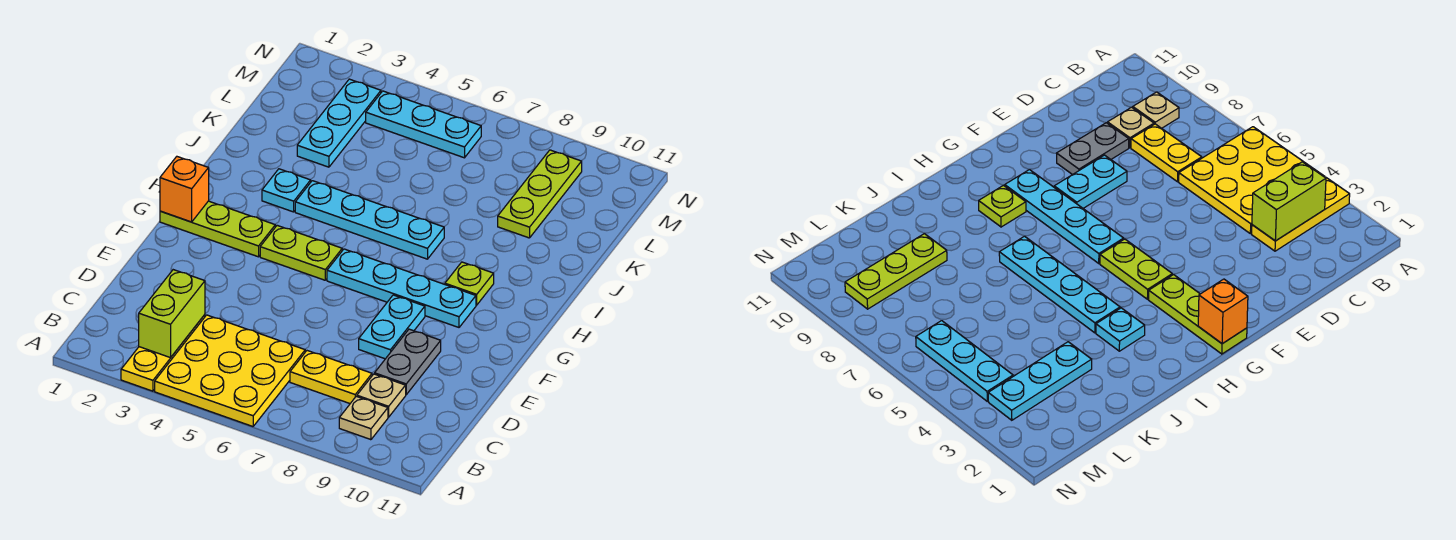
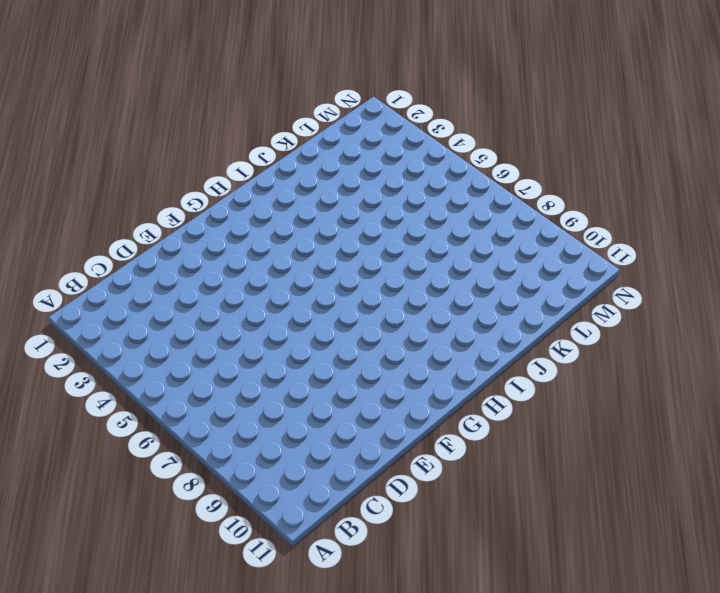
none -> yellow plate A3:C3 level 1
none -> yellow plate A4:C6 level 1
none -> tan plate B9 level 1

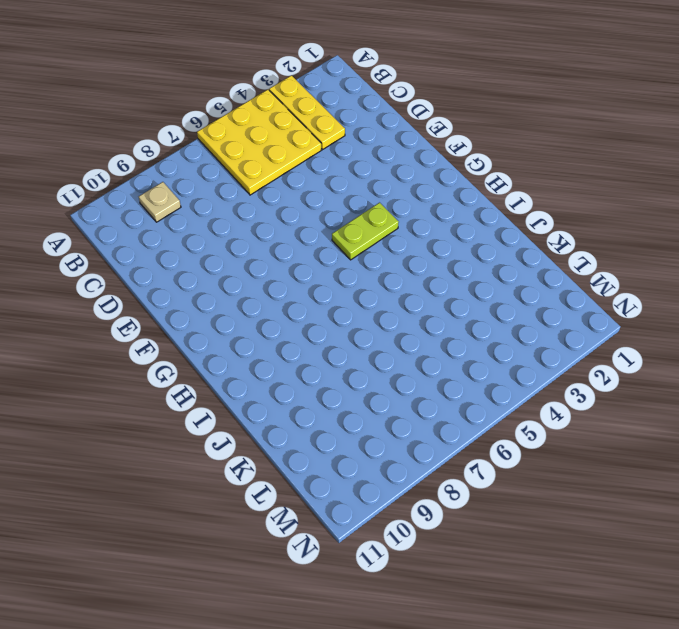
none -> yellow plate C7:C8 level 1
none -> tan plate C9 level 1
none -> grey plate D9:E9 level 1

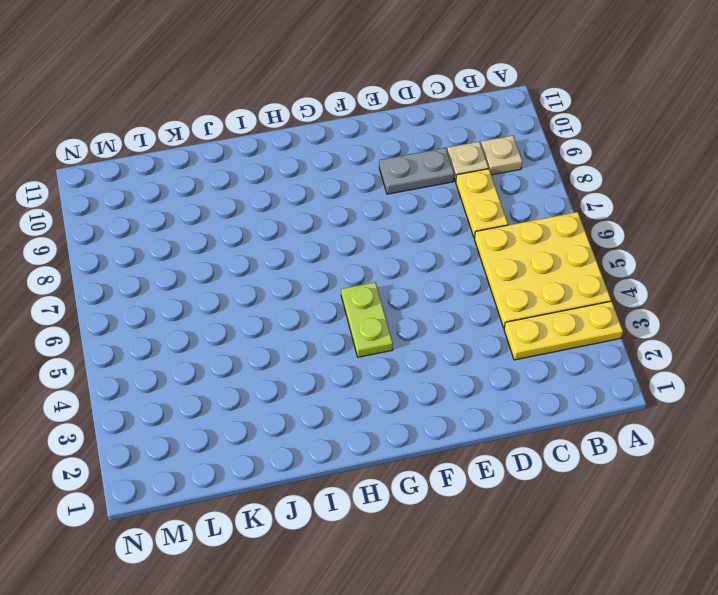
none -> cyan plate E8:F8 level 1
none -> lime plate G1:G3 level 1
none -> cyan plate G6:G9 level 1

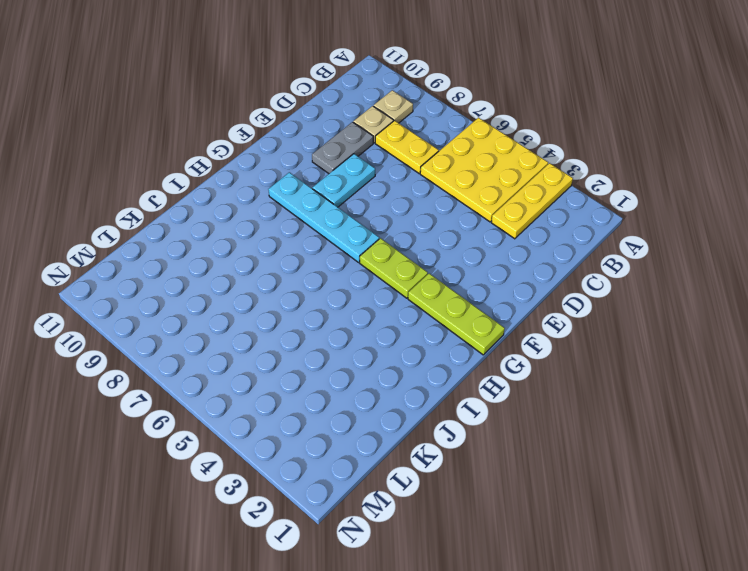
none -> lime plate H9 level 1
none -> cyan plate I3 level 1
none -> cyan plate I4:I7 level 1

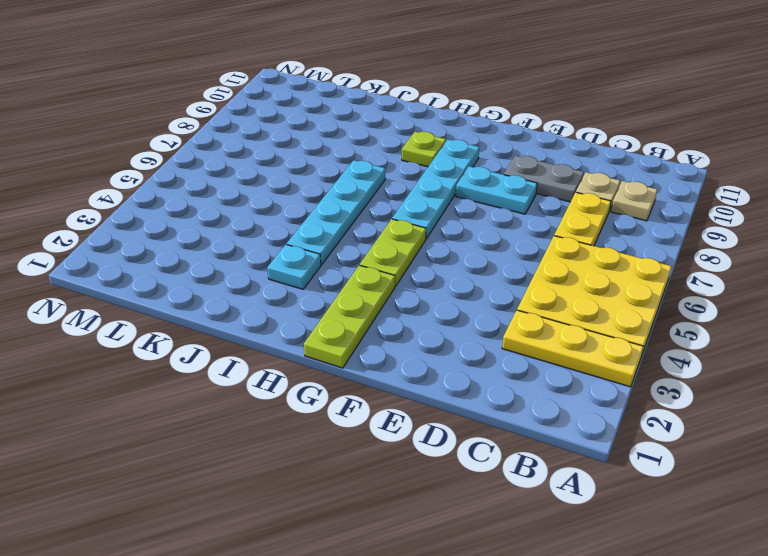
none -> cyan plate K3:M3 level 1
none -> lime plate K9:M9 level 1
none -> cyan plate M4:M6 level 1

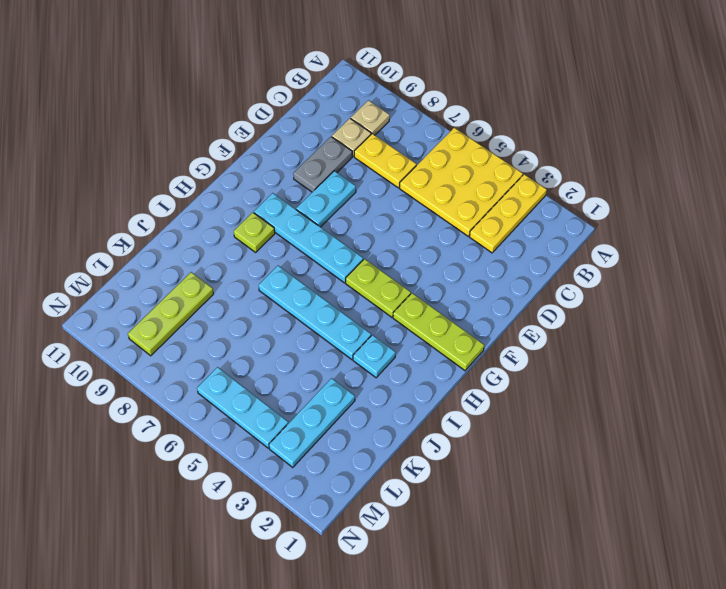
none -> lime brick B3:C3 level 2
none -> orange brick G1 level 2

